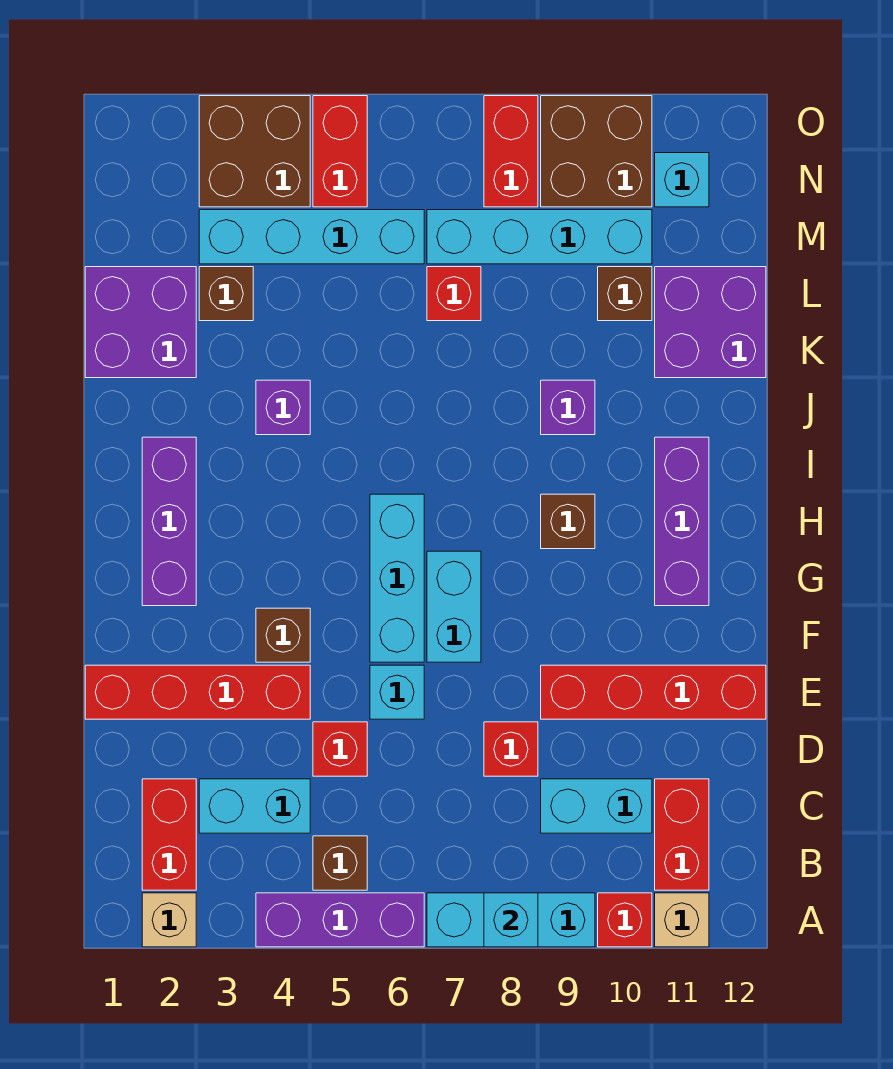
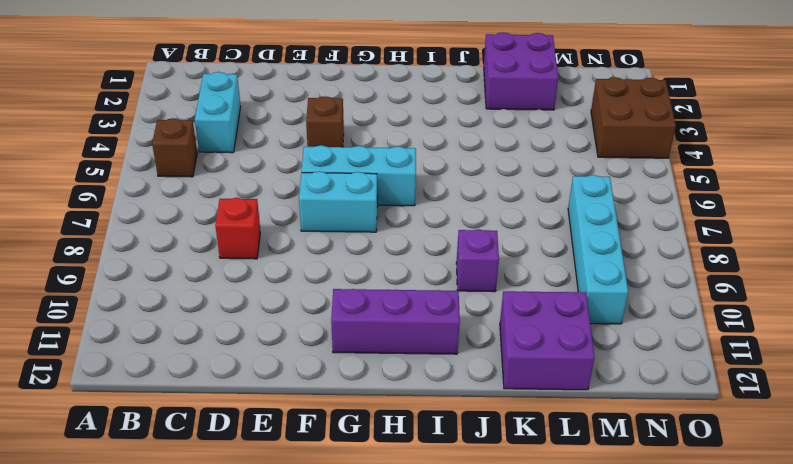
none -> tan brick A2 level 1
none -> purple brick A4:A6 level 1
none -> cyan brick A7:A9 level 1
none -> red brick A10 level 1

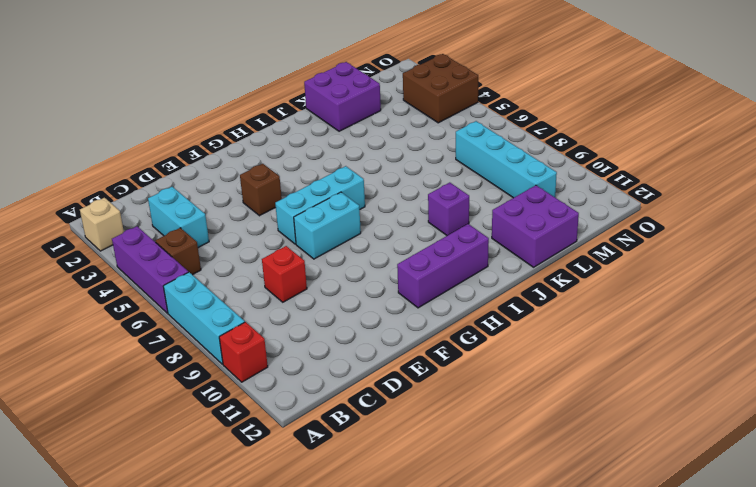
none -> tan brick A11 level 1
none -> red brick B2:C2 level 1
none -> red brick B11:C11 level 1
none -> cyan brick C9:C10 level 1

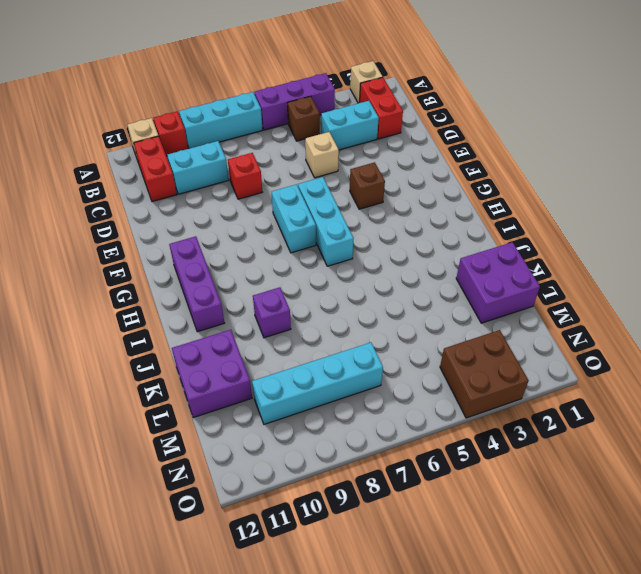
tan brick D5 level 1 -> red brick D5 level 1
none -> red brick E1:E4 level 1
none -> cyan brick E6 level 1
none -> red brick E9:E12 level 1
none -> purple brick G2:I2 level 1

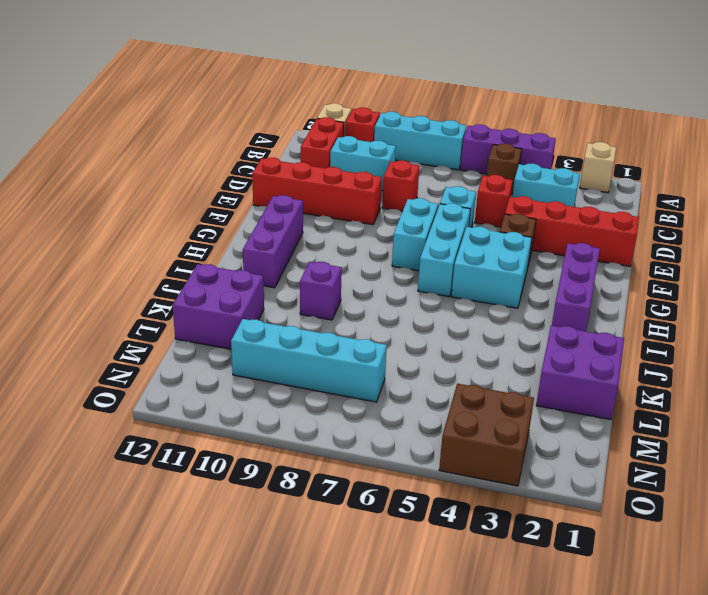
cyan brick G4:H5 level 1 -> none
none -> red brick B2:C2 level 1
none -> brown brick H9 level 1
none -> purple brick J4 level 1
none -> brown brick L3 level 1

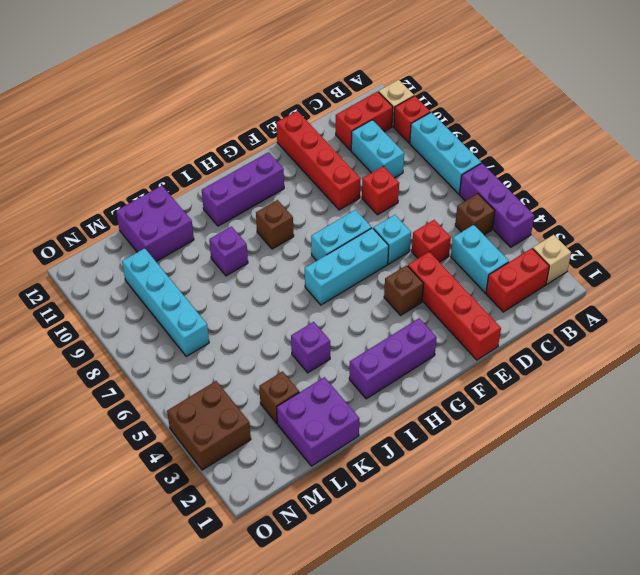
none -> red brick L7 level 1
none -> brown brick L10 level 1
none -> cyan brick M3:M6 level 1
none -> red brick N5:O5 level 1

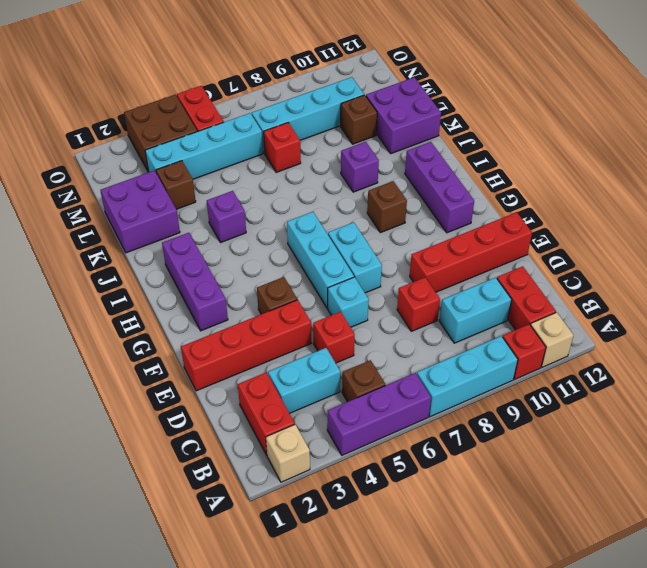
none -> red brick N8:O8 level 1
none -> brown brick N9:O10 level 1
none -> cyan brick N11 level 1
none -> cyan brick A8 level 2

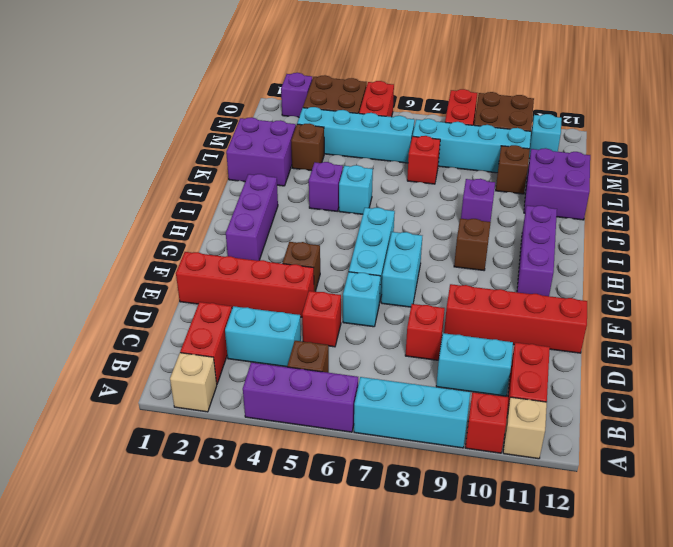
cyan brick J5 level 1 -> cyan brick A8 level 2
purple brick O2 level 1 -> none

